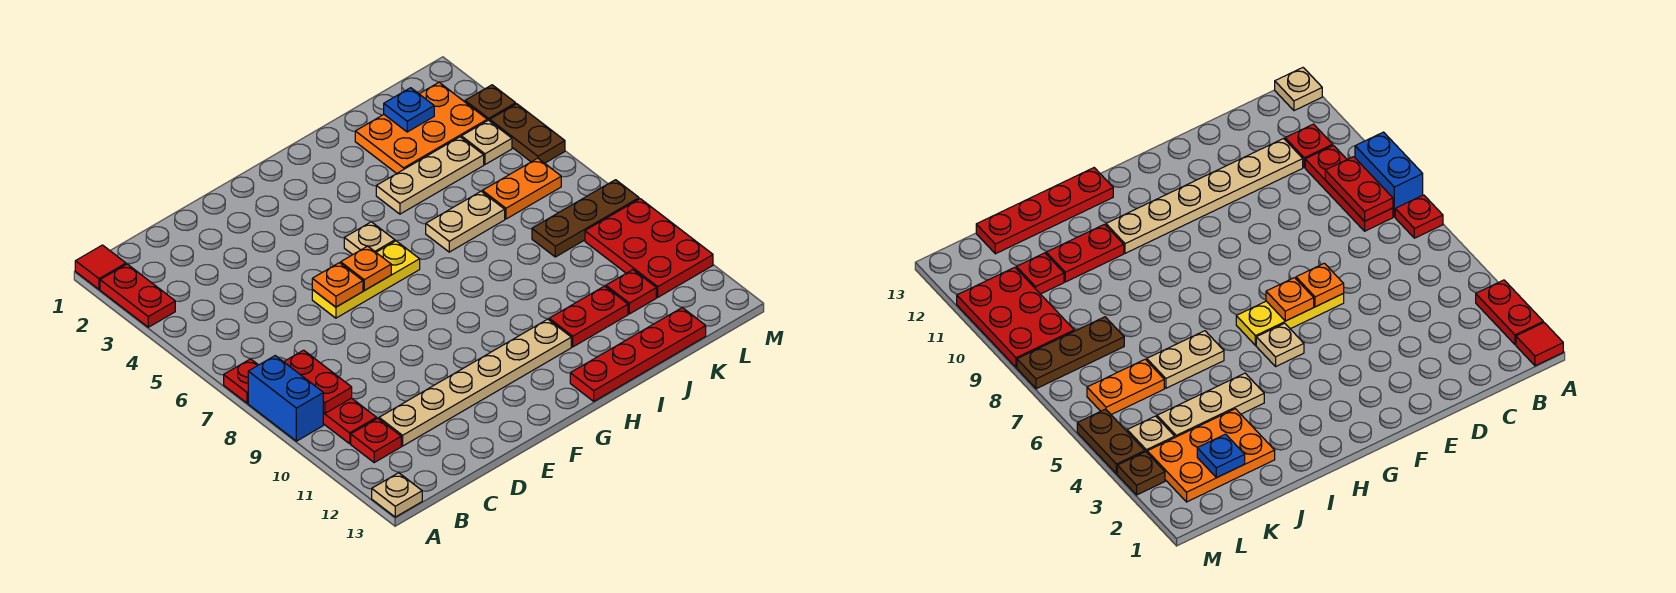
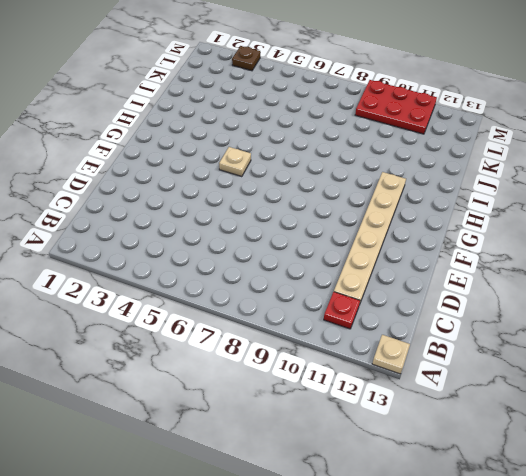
none -> red tile A1 level 1
none -> red plate A2:A3 level 1
none -> red plate A7 level 1

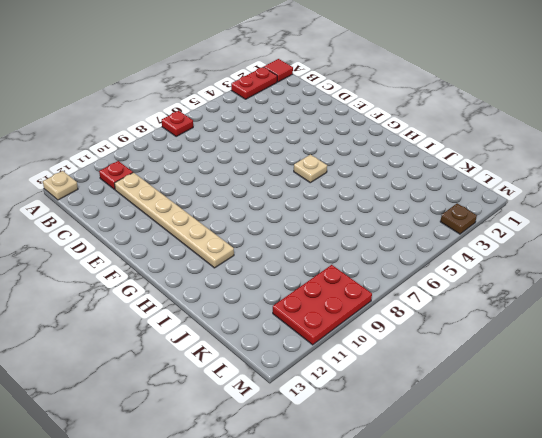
none -> blue brick A8:A9 level 1
none -> red plate B8:B10 level 1
none -> yellow plate E6:G6 level 1

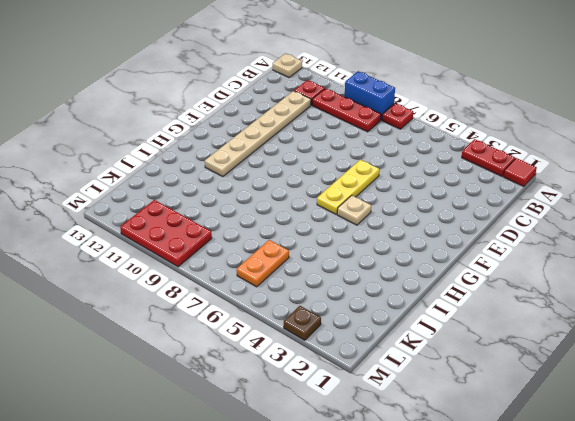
none -> red plate H13:K13 level 1
none -> tan plate I4:K4 level 1
none -> tan plate I6:J6 level 1

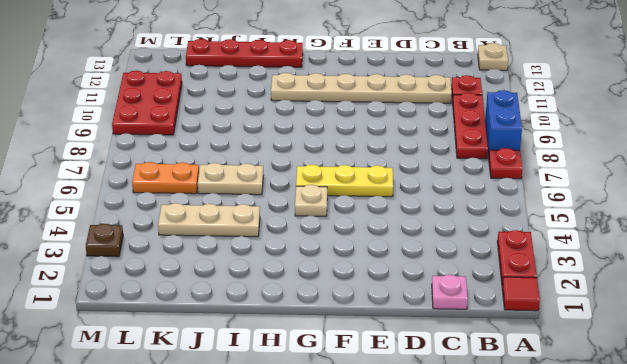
pink plate C1 level 1 -> none
none -> red plate I11:J11 level 1
none -> orange plate J2:L3 level 1
none -> brown plate K8:M8 level 1

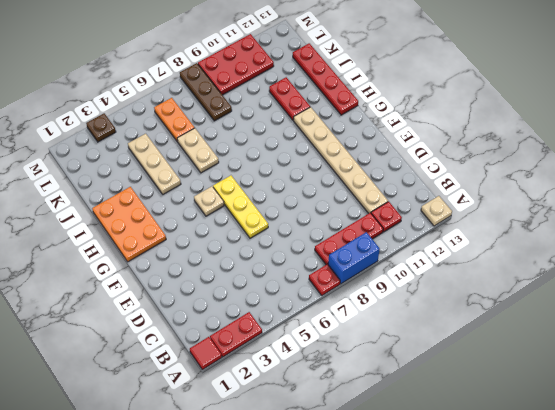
orange plate G1:I2 level 1 -> orange plate J2:L3 level 1
none -> red plate K11 level 1
none -> tan plate L4 level 1
none -> brown plate M4:M5 level 1

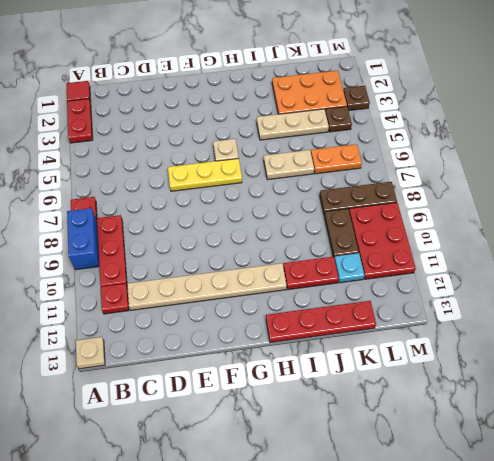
brown plate K9:K10 level 1 -> brown plate M4:M5 level 1
cyan plate K11 level 1 -> red plate K11 level 1
brown plate L4 level 1 -> tan plate L4 level 1
none -> red plate B8:B9 level 2
none -> orange plate E6 level 2
none -> orange plate F6 level 2

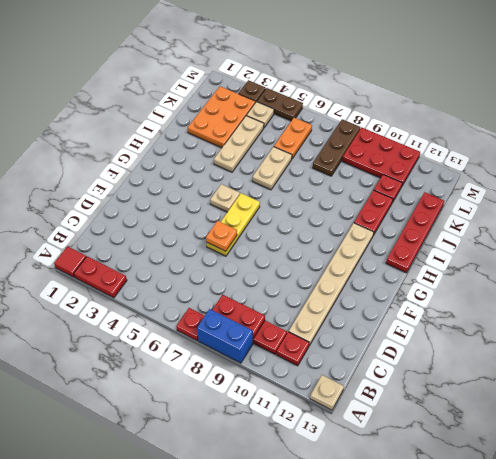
none -> orange plate F6 level 2
none -> blue plate K2 level 2

